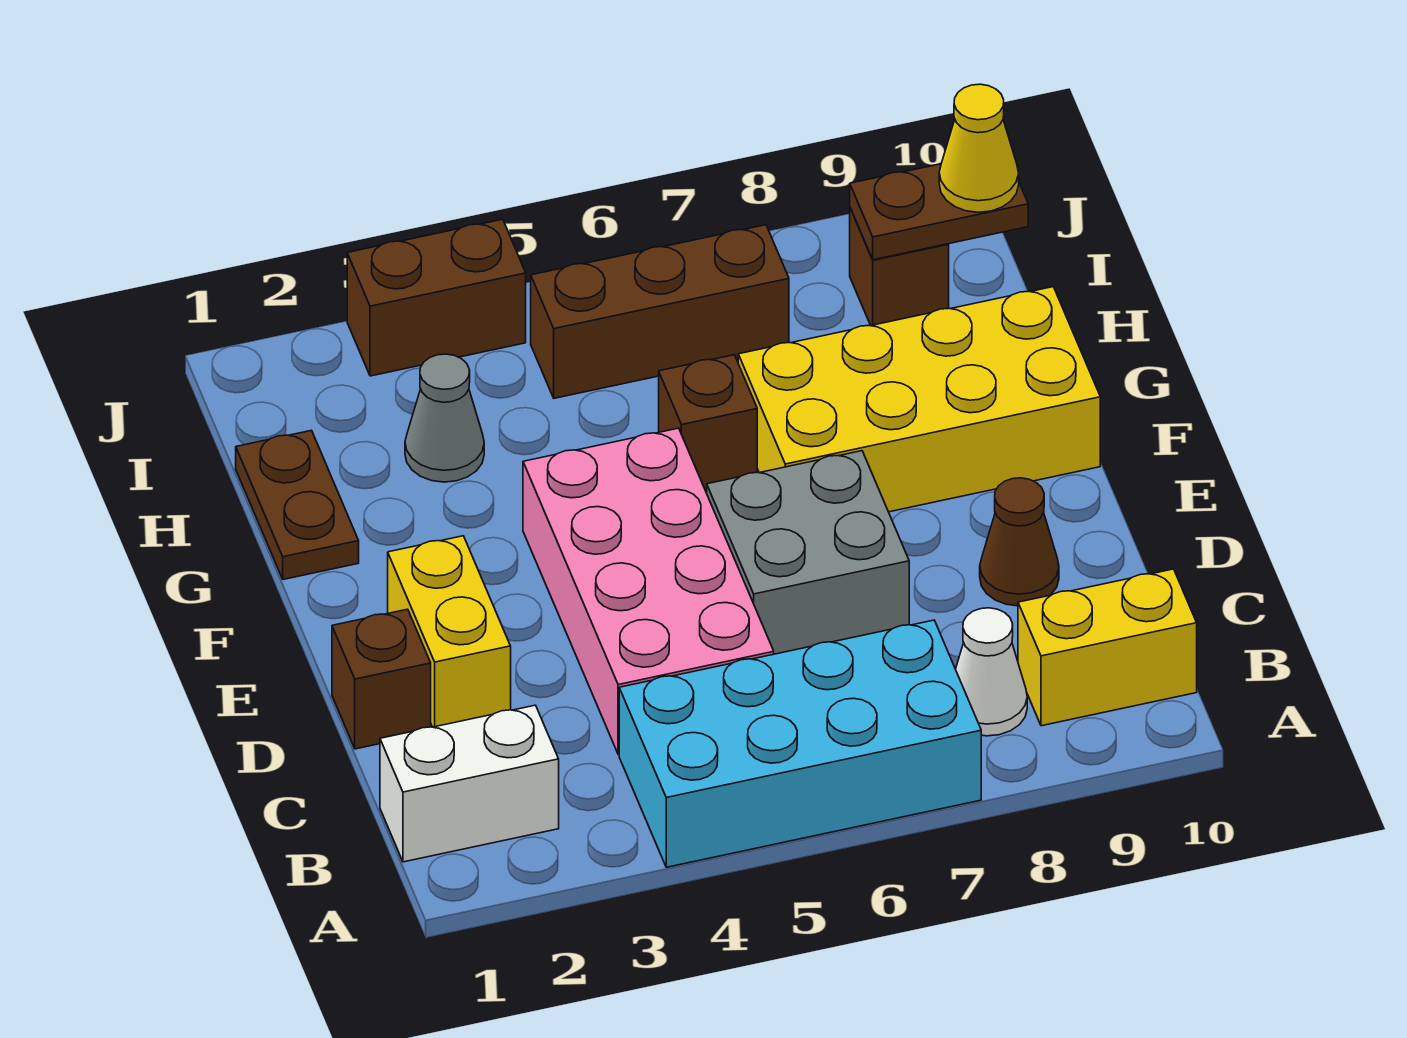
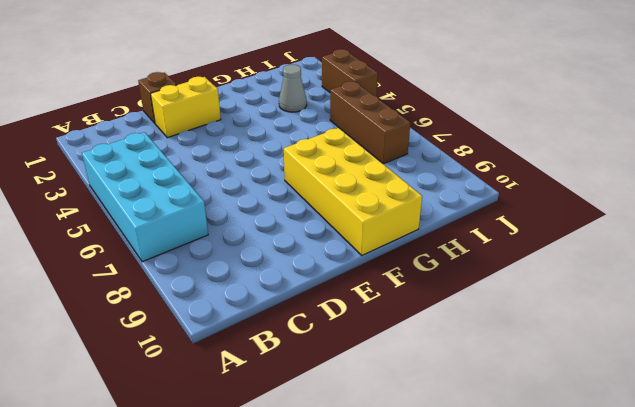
none -> white brick B1:B2 level 1
none -> white cone B8 level 1
none -> yellow brick B9:B10 level 1

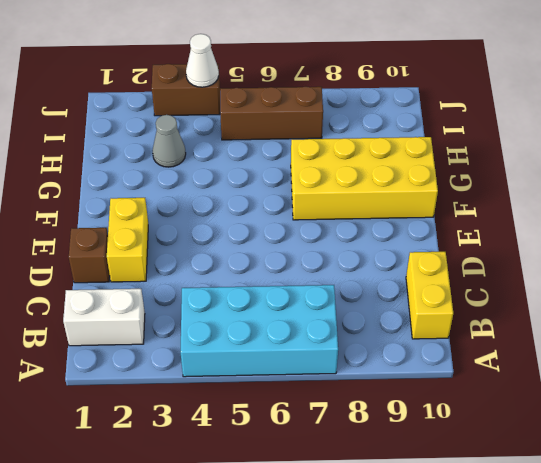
yellow brick B10:C10 level 1 -> yellow brick B9:B10 level 1
white cone J4 level 2 -> white cone B8 level 1
none -> pink brick C4:F5 level 1
none -> grey brick D6:E7 level 1
none -> brown cone D9 level 1

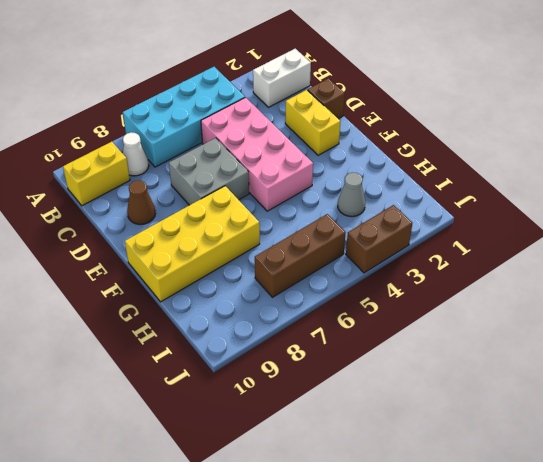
none -> brown plate G1:H1 level 1
none -> brown brick G6 level 1
none -> brown brick I9 level 1

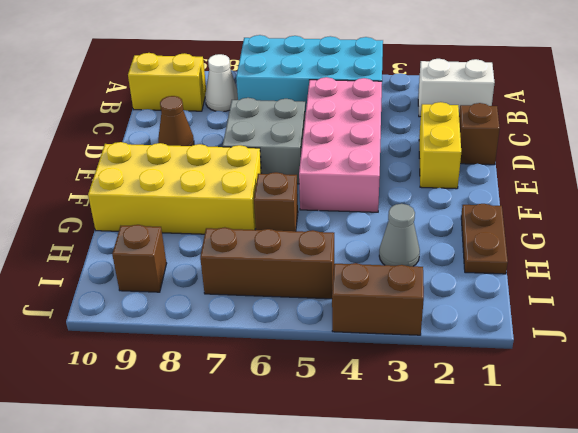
none -> brown plate I9:I10 level 2
none -> yellow cone I10 level 3

